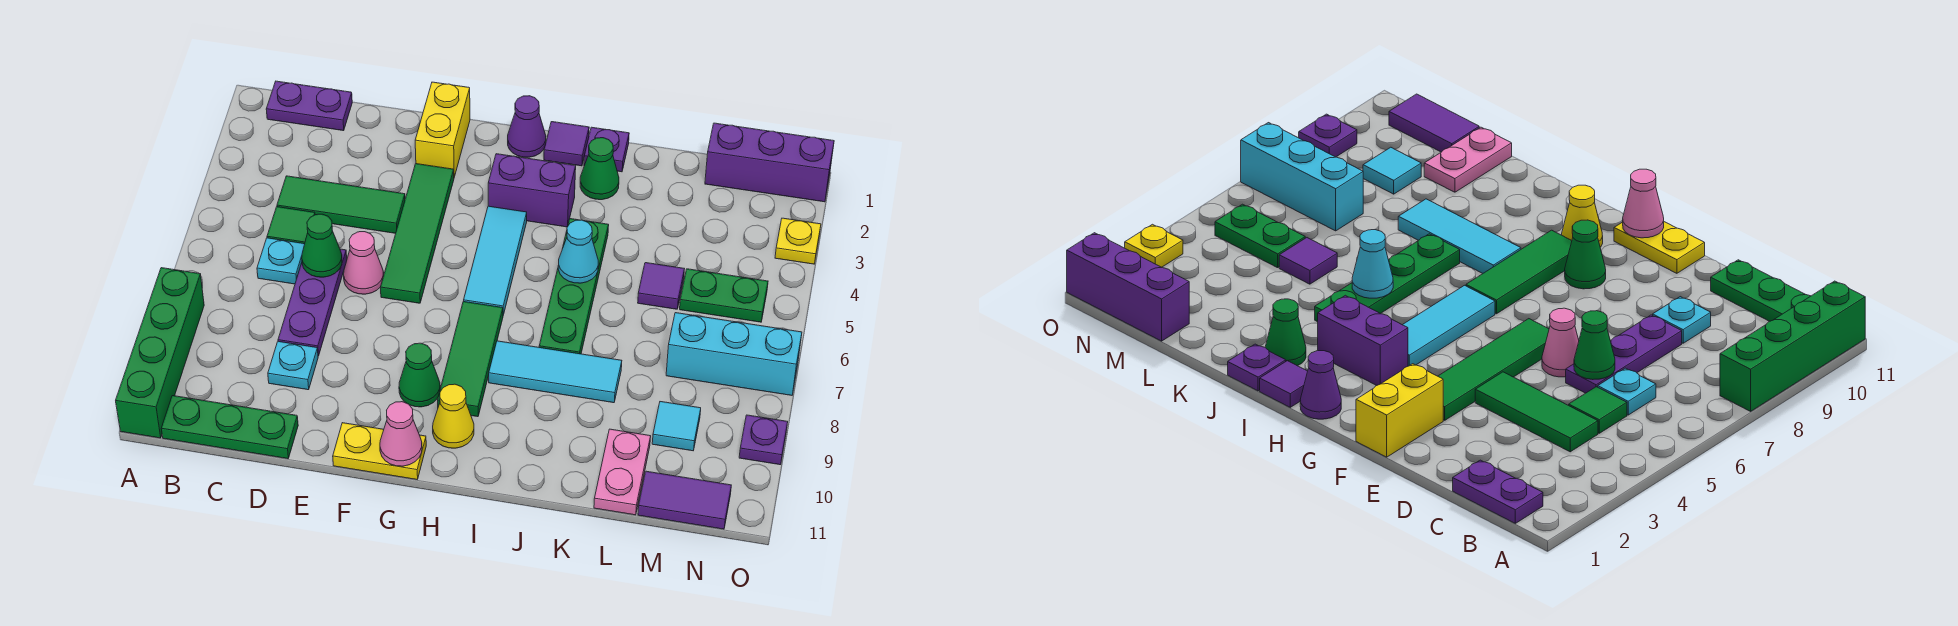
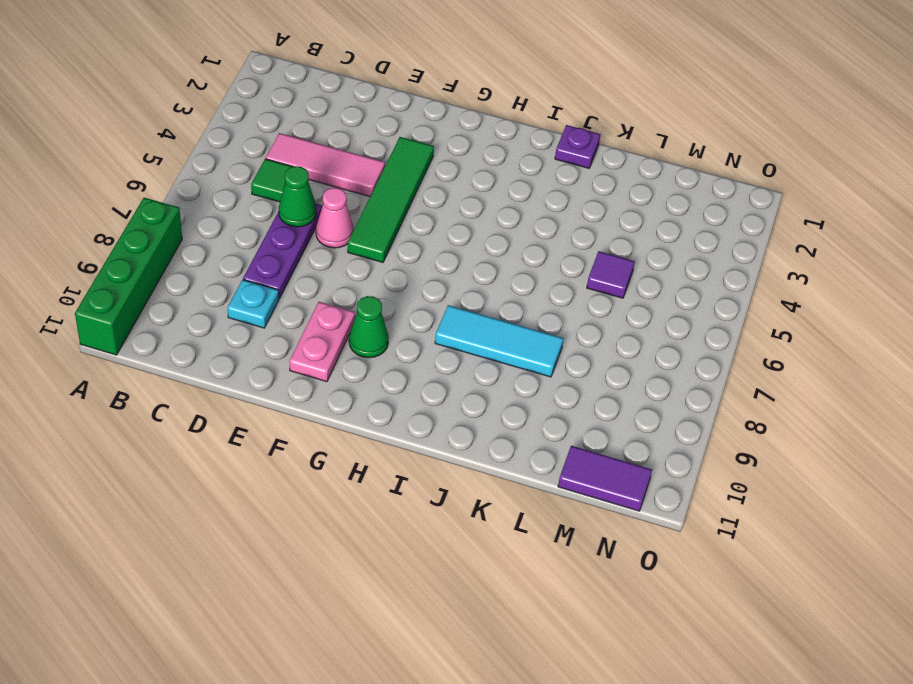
pink tile C4:E4 level 1 -> green tile C4:E4 level 1
pink plate F9:F10 level 1 -> pink plate L10:L11 level 1
none -> purple plate B1:C1 level 1
none -> green plate B11:D11 level 1
none -> cyan plate C6 level 1
none -> yellow brick F1:F2 level 1

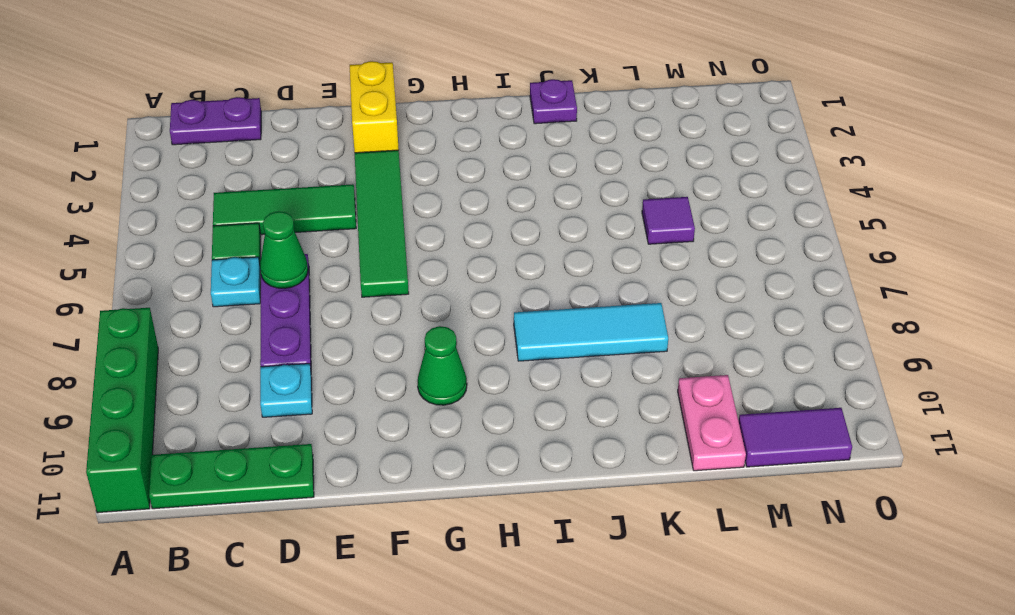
none -> pink cone E6 level 1
none -> yellow plate F11:G11 level 1
none -> purple cone H1 level 1
none -> purple brick H3:I3 level 1

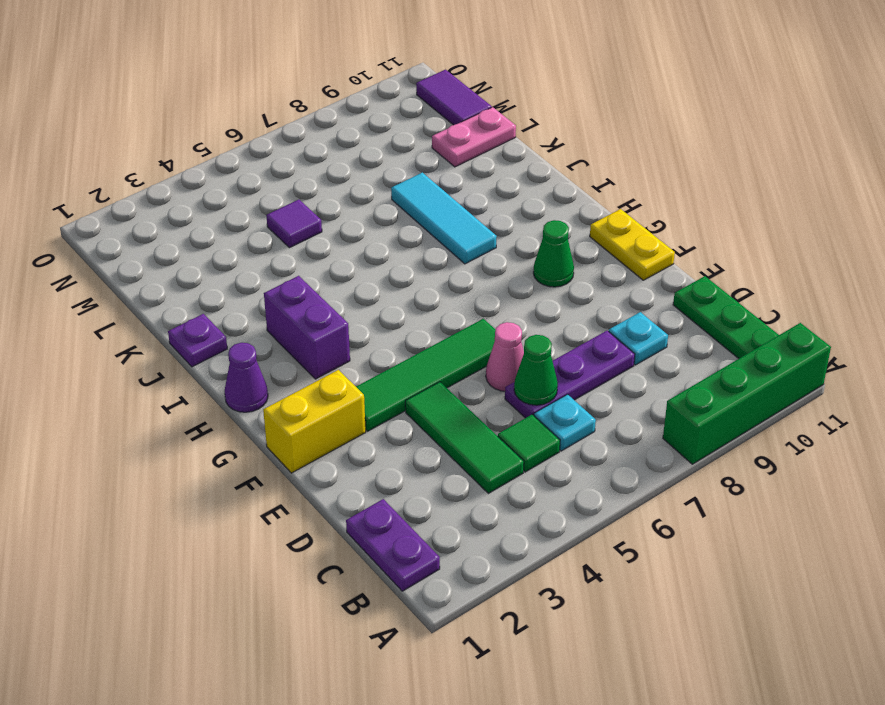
none -> cyan tile H4:H6 level 1
none -> green tile H7:H9 level 1
none -> yellow cone H10 level 1
none -> purple tile I1 level 1

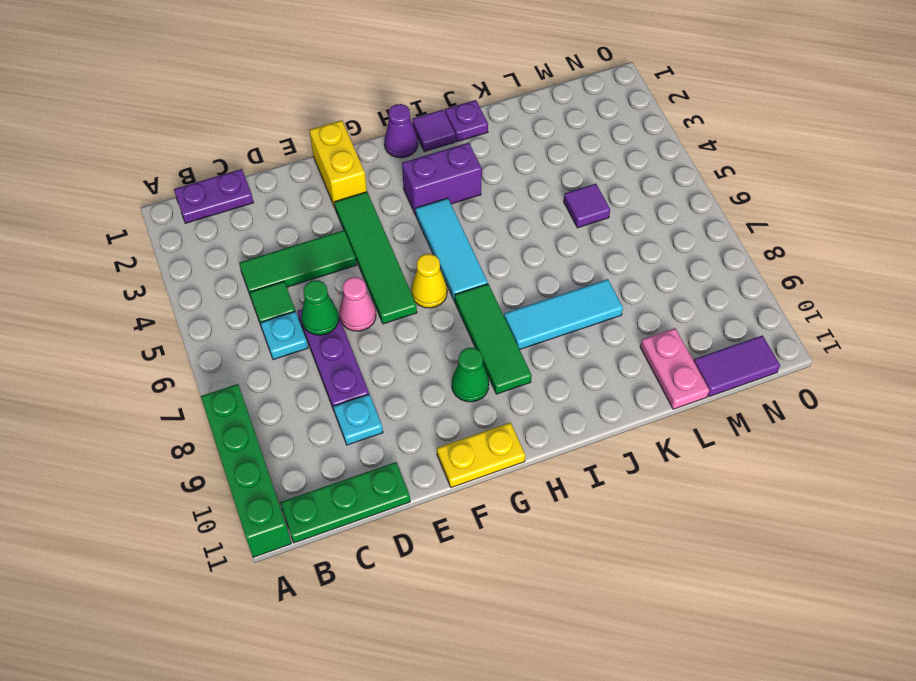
yellow cone G6 level 1 -> yellow cone H10 level 1
none -> green cone J2 level 1
none -> green plate J4:J7 level 1
none -> purple brick M1:O1 level 1
none -> green plate M5:N5 level 1

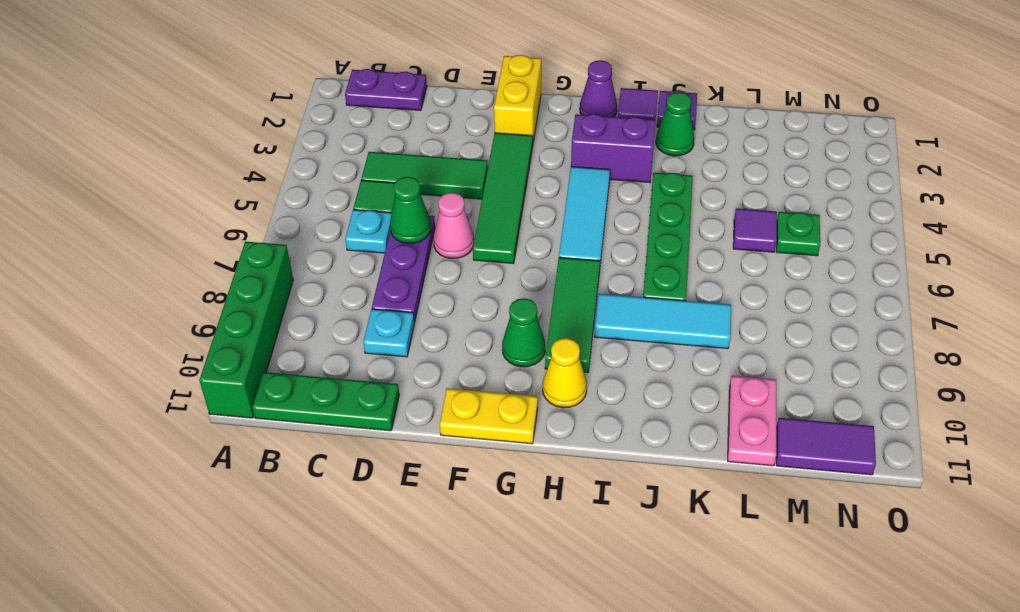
green plate M5 level 1 -> green plate M5:N5 level 1
none -> purple brick M1:O1 level 1
none -> cyan brick M7:O7 level 1
none -> cyan tile M9 level 1
none -> yellow plate O3 level 1

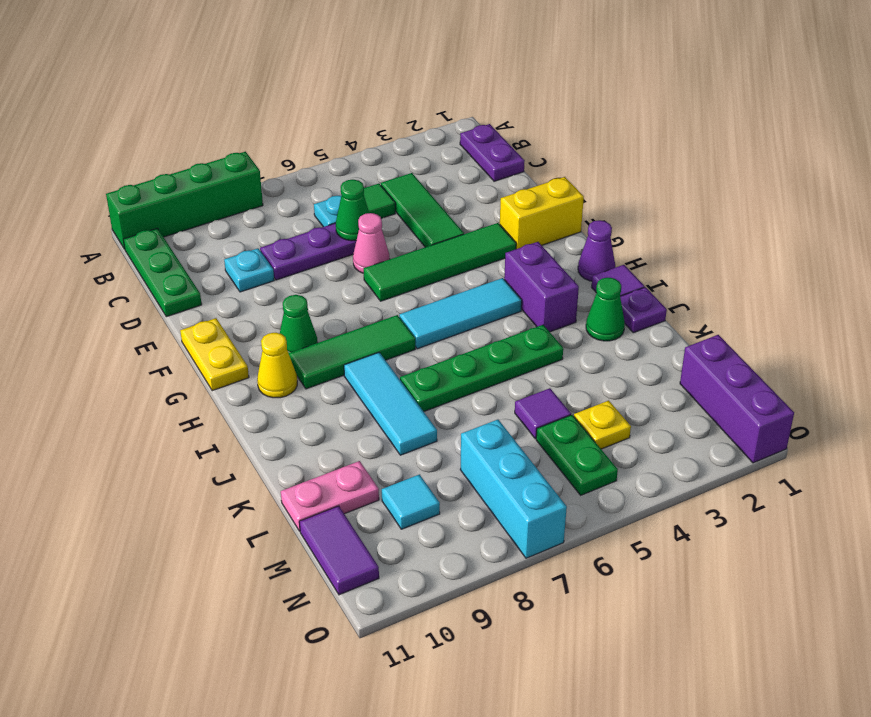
yellow plate M4 level 1 -> yellow plate O3 level 1
none -> purple plate O9 level 1
none -> pink cone G11 level 2
none -> cyan cone J5 level 2

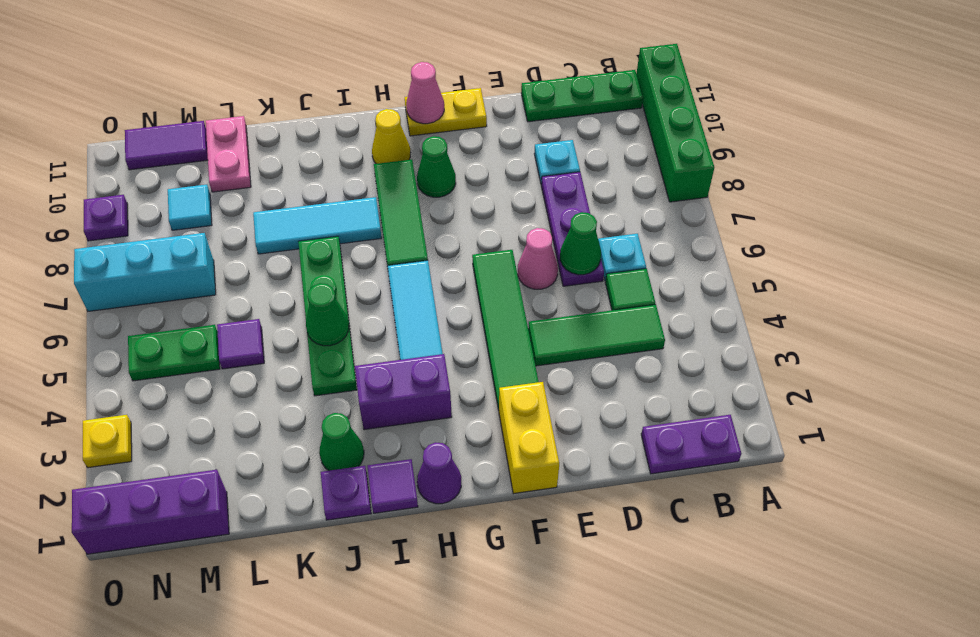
green cone J5 level 2 -> cyan cone J5 level 2

